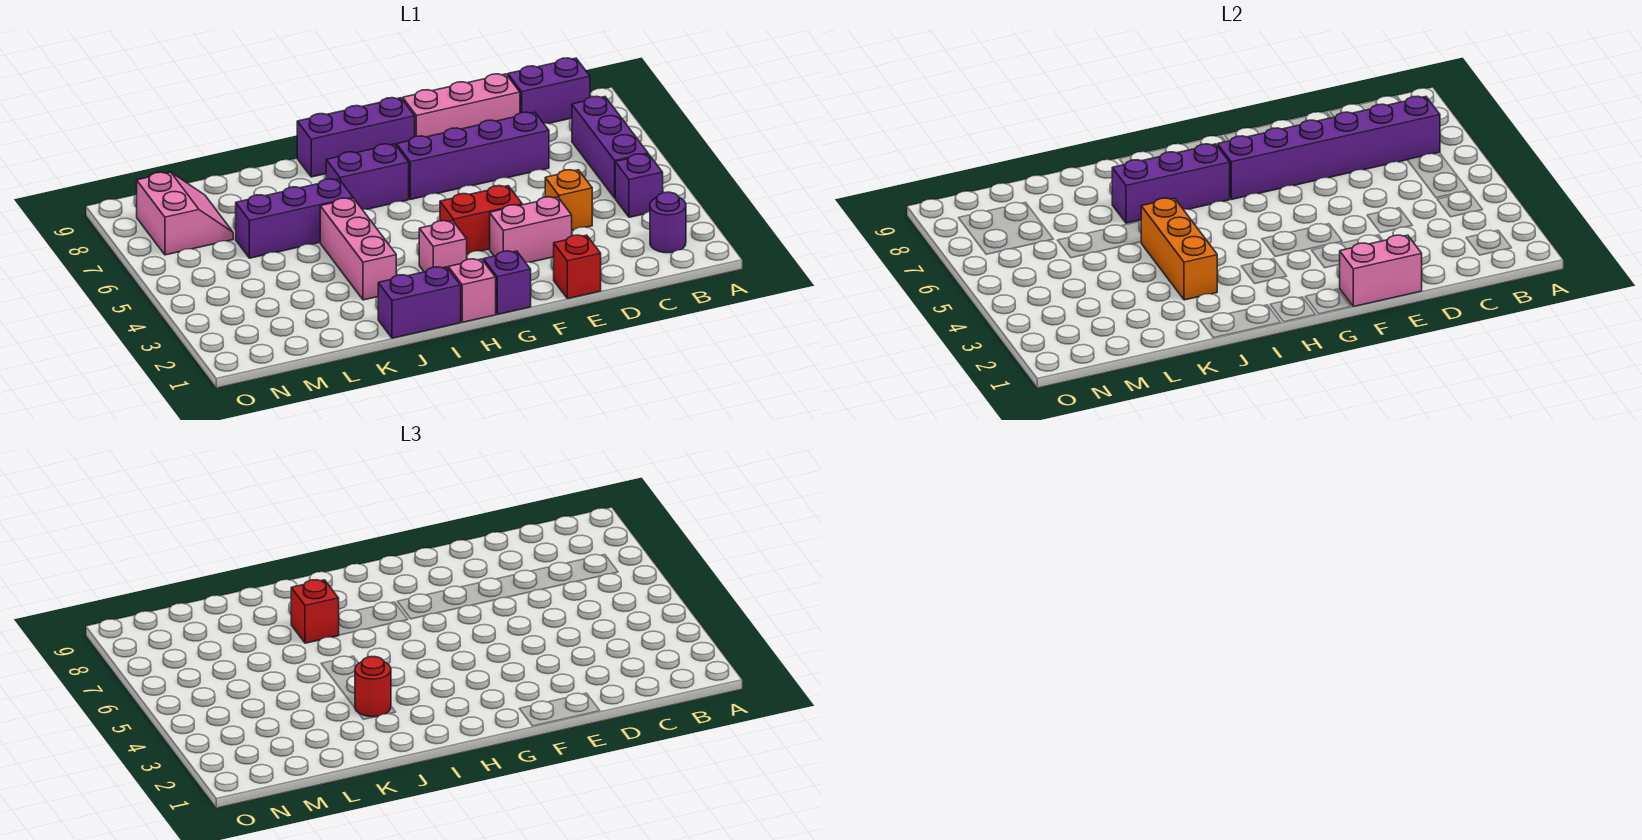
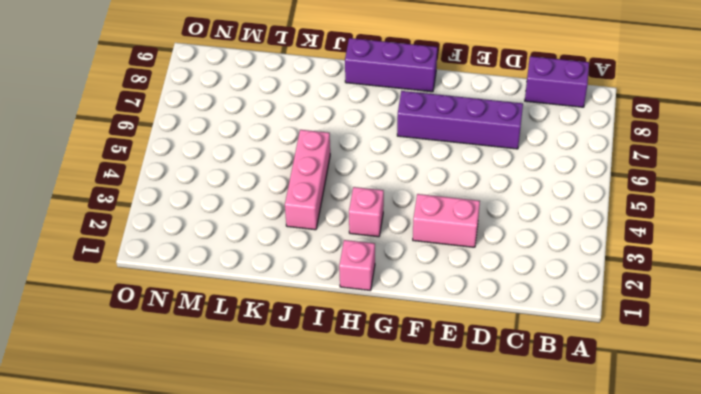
none -> purple round brick B2 level 1
none -> purple brick B4 level 1
none -> purple brick B5:B7 level 1

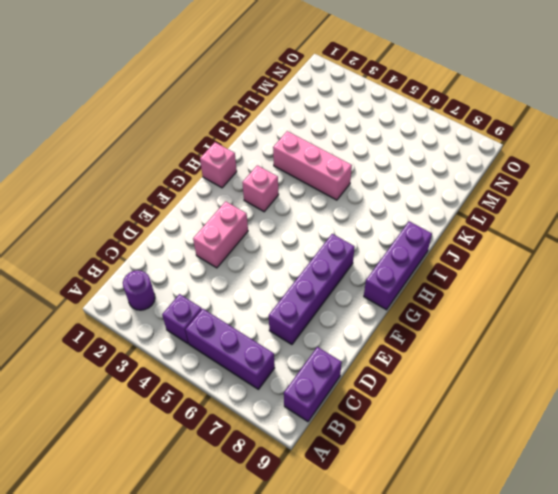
none -> orange brick D4 level 1
none -> pink brick D9:F9 level 1
none -> red brick E1 level 1

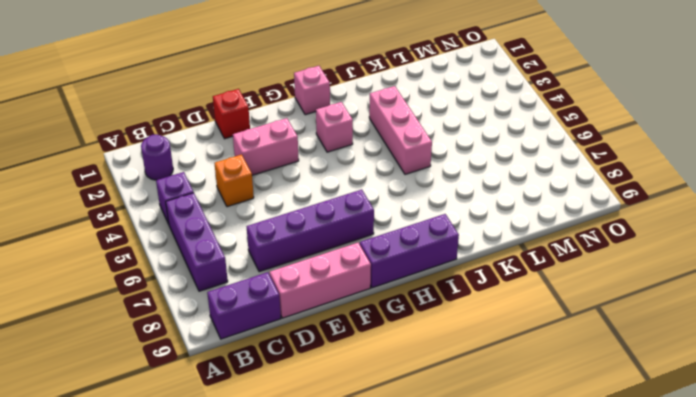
none -> red brick F4:G4 level 1
none -> purple brick G1 level 1
none -> purple brick H7:I7 level 1

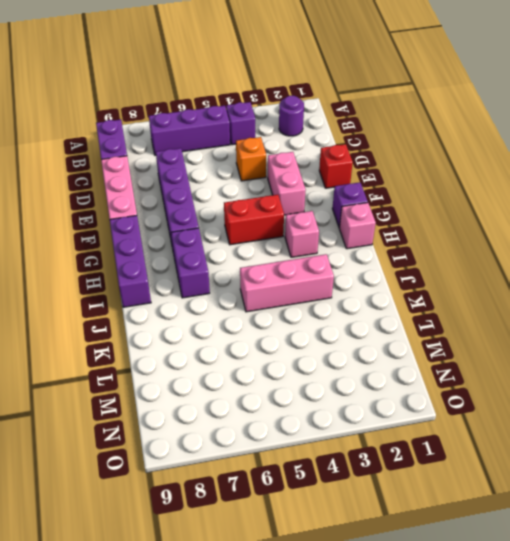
red brick G4:G5 level 1 -> red brick F4:G4 level 1
none -> purple brick I1:J1 level 1
none -> purple brick J6:L6 level 1
none -> pink slope M7:N8 level 1 top N

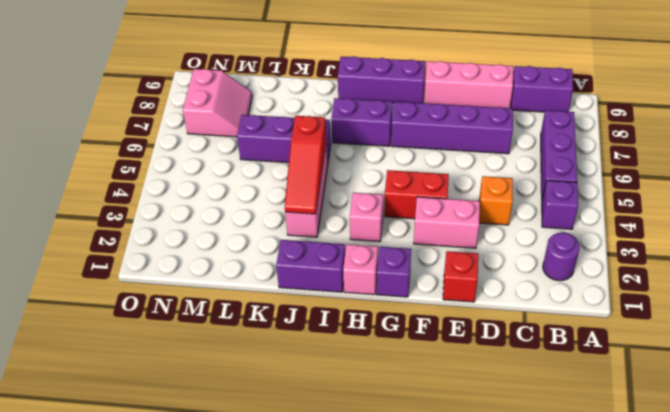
red slope J3:J5 level 2 top 5 -> orange brick J3:J5 level 2
none -> purple brick B7:G7 level 2
none -> pink brick E1:F1 level 2
none -> purple brick H7:J7 level 2

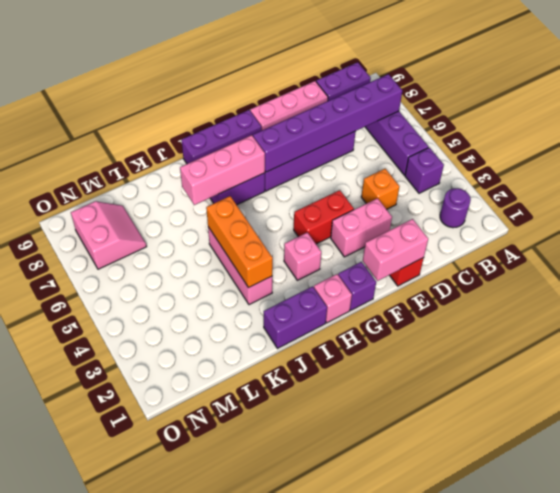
pink brick H7:J7 level 2 -> purple brick H7:J7 level 2
none -> purple brick J6:L6 level 1
none -> red round brick J3 level 3
none -> red brick J7 level 3

